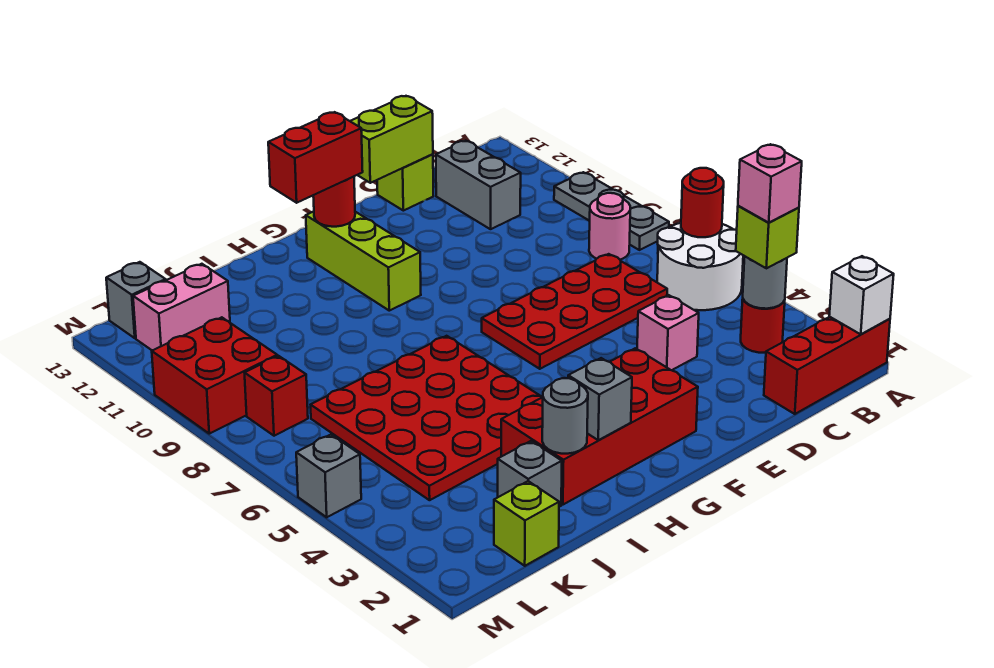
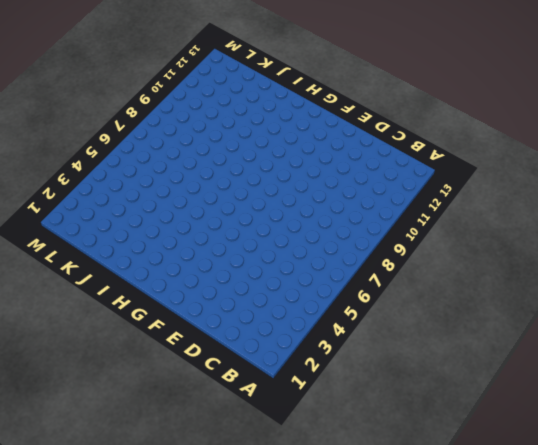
none -> red brick A1:C1 level 1
none -> white round brick A5:B6 level 1
none -> grey plate A8:A10 level 1

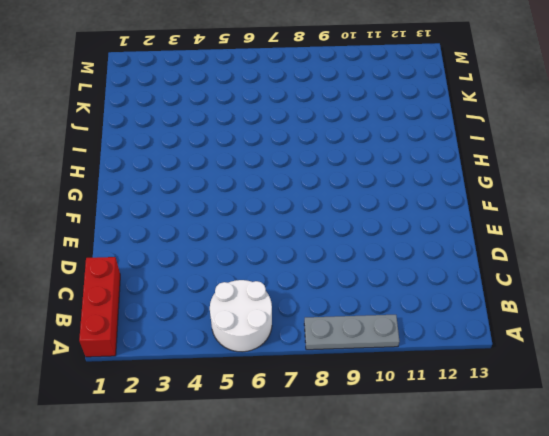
none -> red round brick B3 level 1
none -> pink round brick B8 level 1
none -> red plate C6:F7 level 1

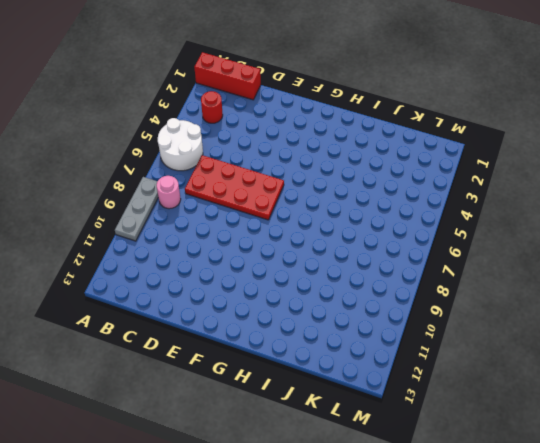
none -> grey brick C11:C12 level 1
none -> pink brick D4 level 1
none -> lime brick D13 level 1

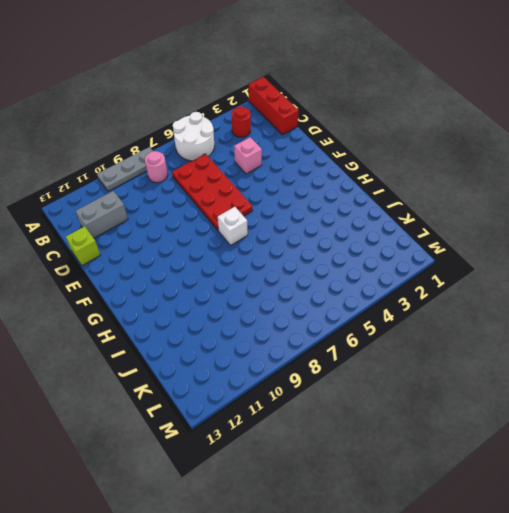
white brick G7 level 1 -> white brick A1 level 2
none -> red brick F2:I3 level 1
none -> lime brick G10:G12 level 1
none -> red plate H4:K7 level 1

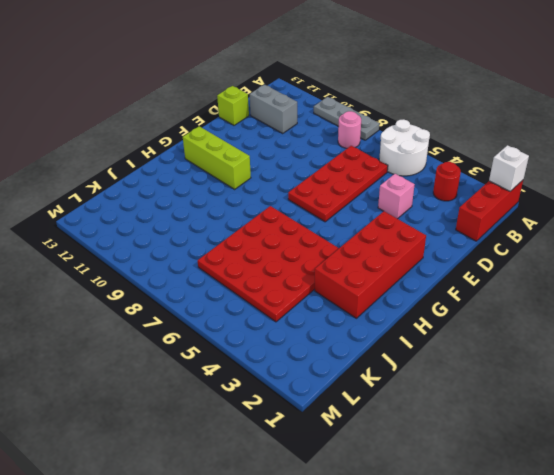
none -> grey brick J2 level 1
none -> lime brick K1 level 1
none -> pink brick K12:L12 level 1

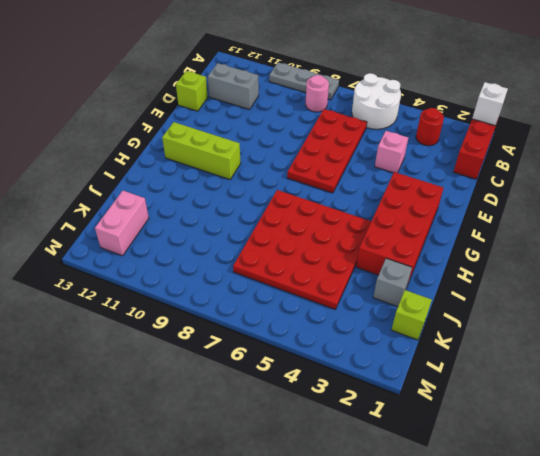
none -> red brick L8 level 1
none -> red brick L9:M10 level 1
none -> grey brick L13 level 1

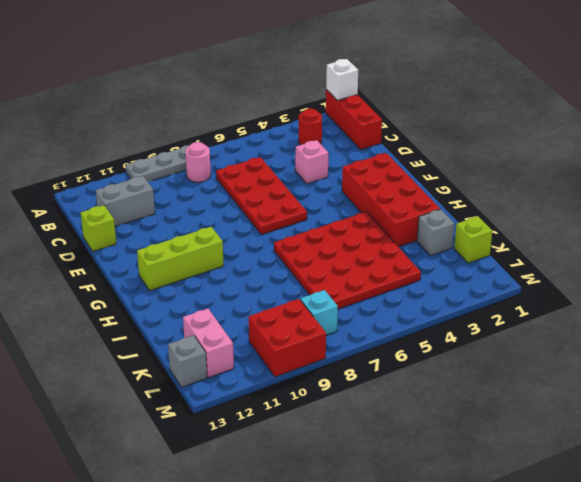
cyan brick L8 level 1 -> red brick L8 level 1
none -> white round brick A5:B6 level 1
none -> grey brick M5 level 1
none -> red round brick A6 level 2

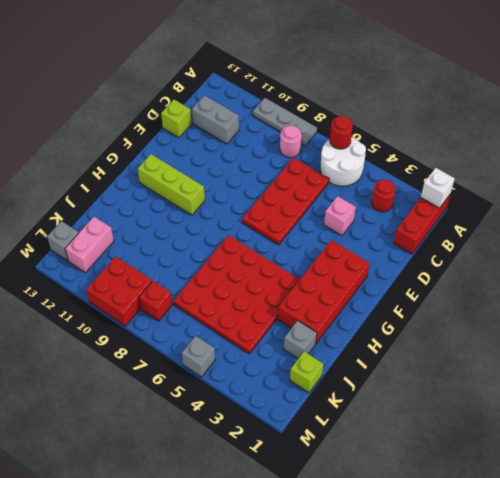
none -> grey round brick B3 level 2
none -> lime brick D13:E13 level 2
none -> red round brick G12 level 2

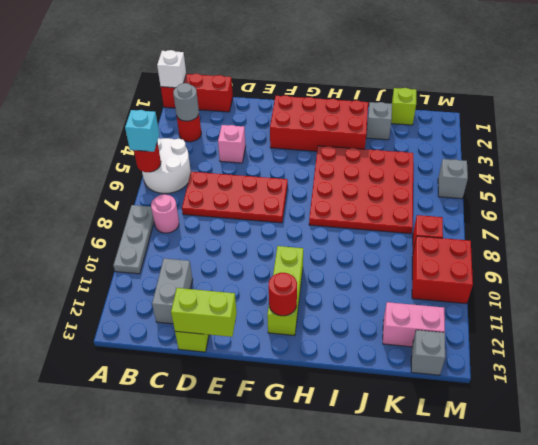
cyan brick A6 level 3 -> none
none -> grey brick H2 level 2
none -> grey round brick I2 level 2
none -> lime brick B3 level 3

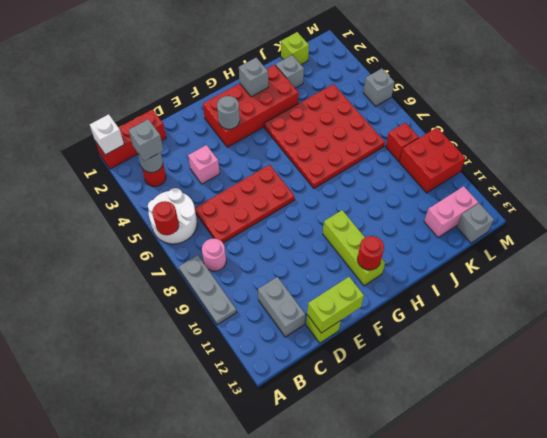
grey brick B3 level 3 -> lime brick B3 level 3
grey round brick F3 level 2 -> grey round brick I2 level 2
none -> red brick G12:H12 level 3
none -> pink brick B3 level 4

